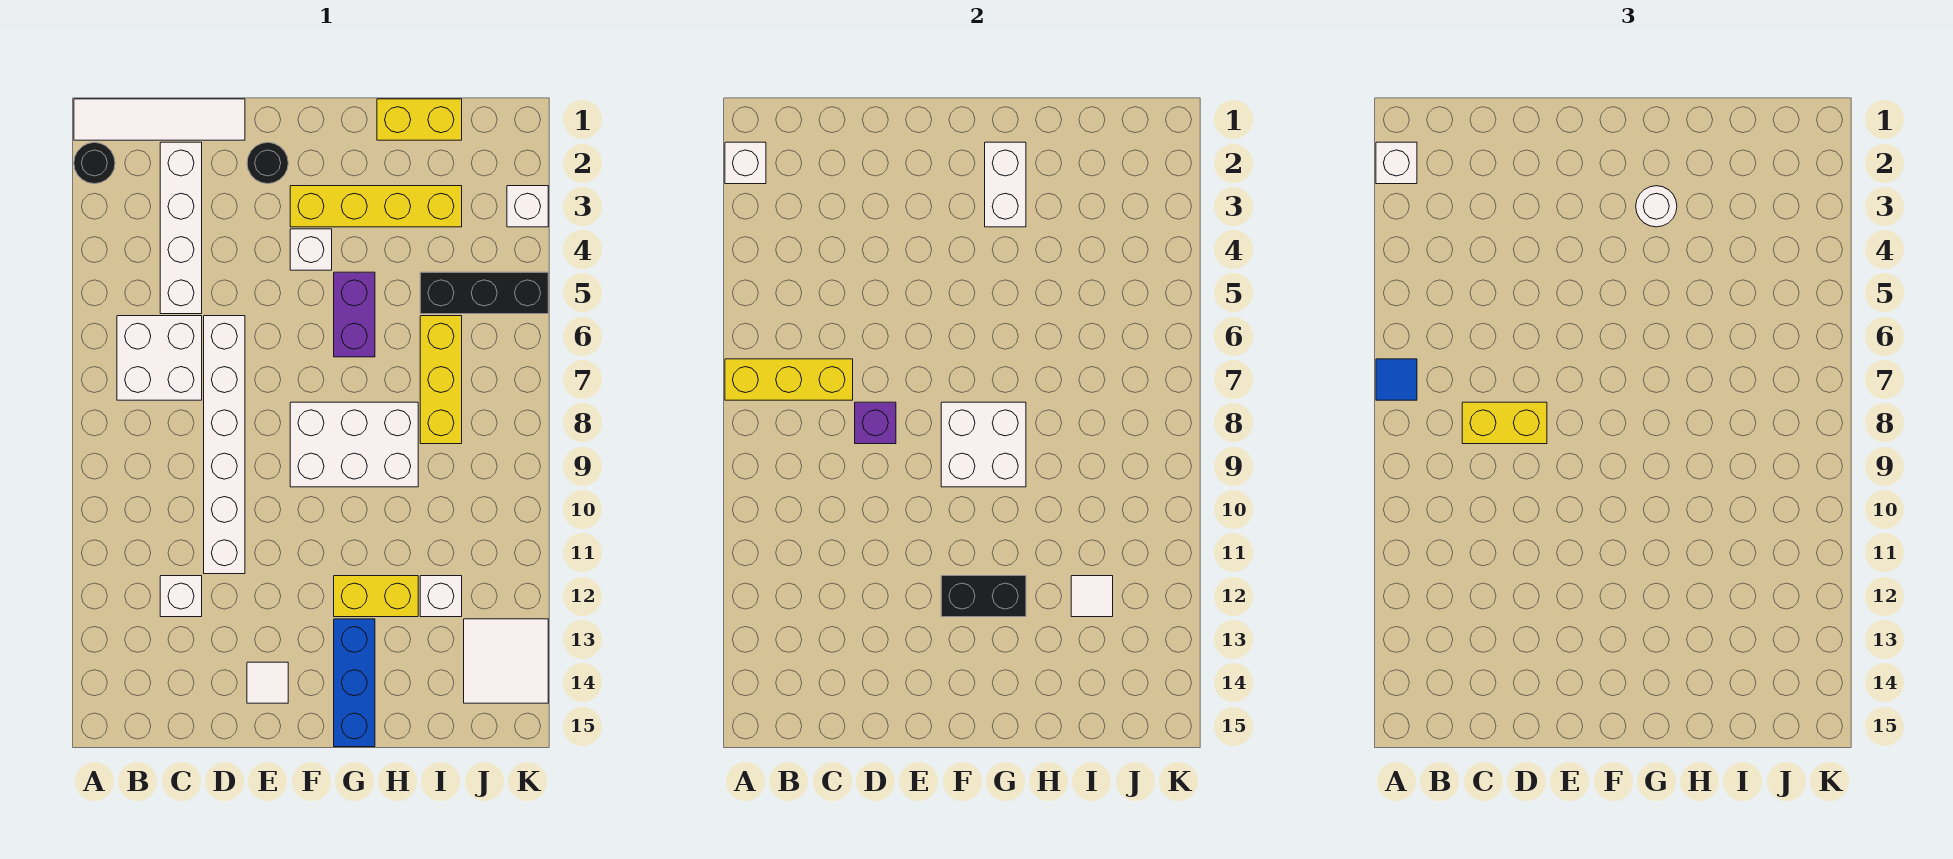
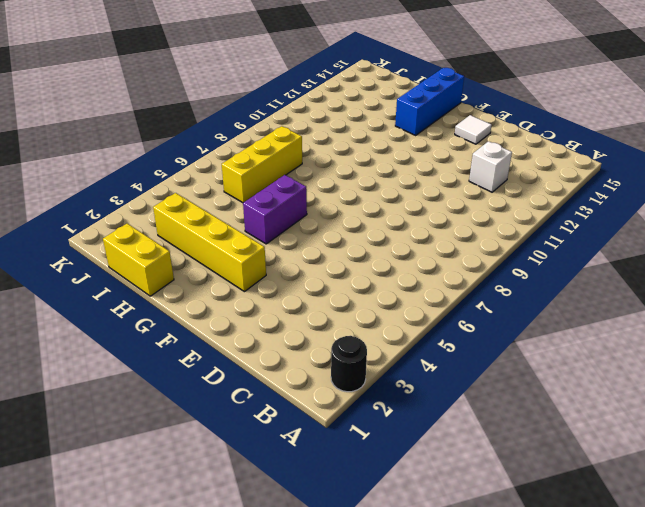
none -> white tile A1:D1 level 1
none -> white brick B6:C7 level 1
none -> white brick C2:C5 level 1
none -> white brick D6:D11 level 1

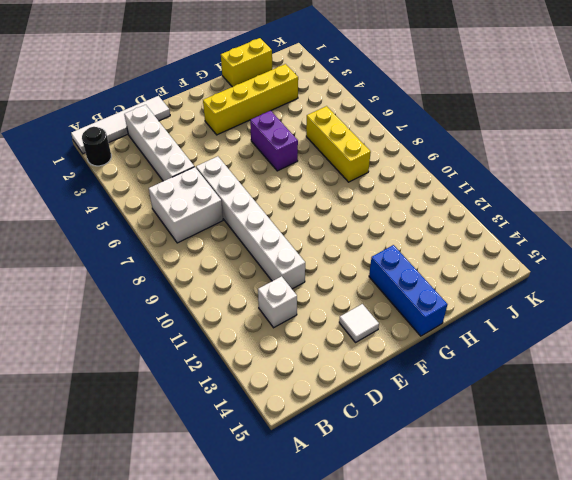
none -> black round brick E2 level 1
none -> white brick F4 level 1
none -> white brick F8:H9 level 1
none -> yellow brick G12:H12 level 1

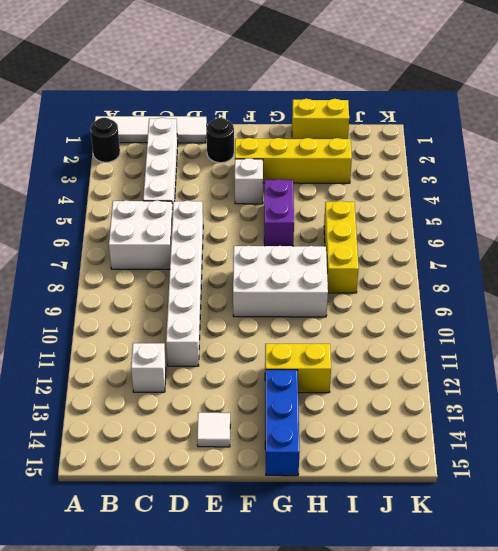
none -> black brick I5:K5 level 1
none -> white brick I12 level 1
none -> white tile J13:K14 level 1
none -> white brick K3 level 1

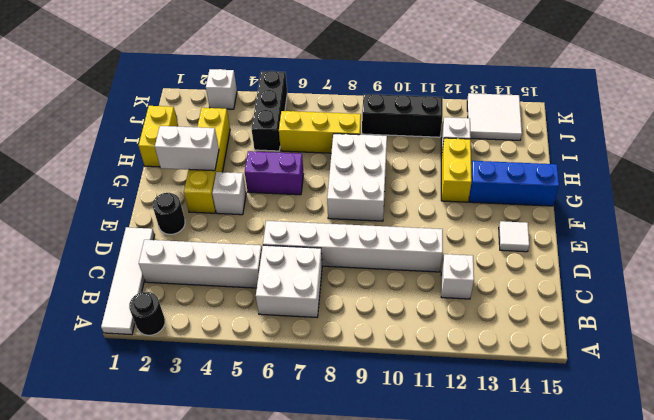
black brick J9:J11 level 1 -> none
none -> white brick A2 level 2
none -> yellow brick A7:C7 level 2
none -> purple brick D8 level 2
none -> white brick F8:G9 level 2

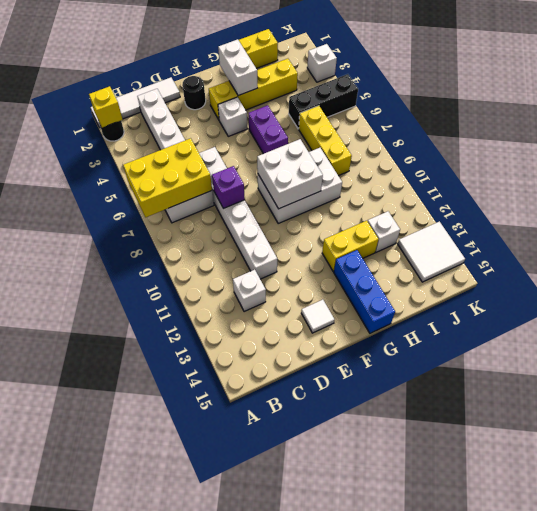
yellow brick A2 level 2 -> white brick A2 level 2
yellow brick A6:C7 level 2 -> yellow brick A7:C7 level 2
none -> black brick F12:G12 level 2
none -> white tile I12 level 2
none -> white brick A2 level 3
none -> blue tile A7 level 3

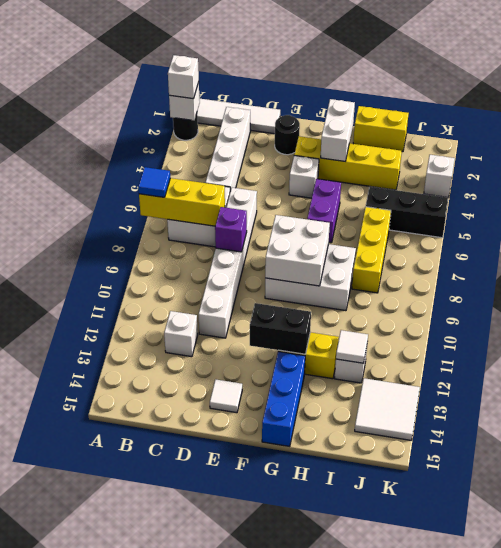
none -> yellow brick C8:D8 level 3
none -> white round brick G3 level 3

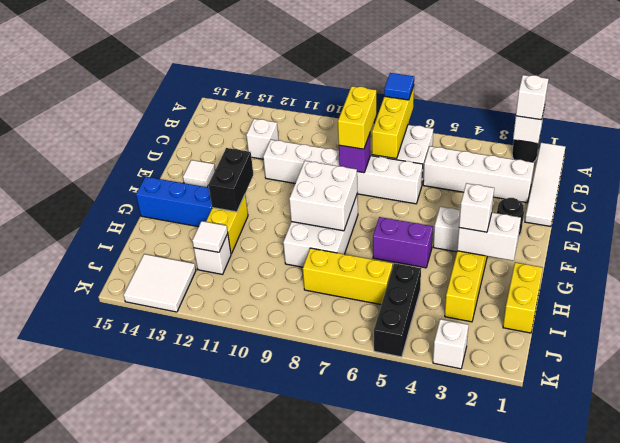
white brick G3 level 3 -> white round brick G3 level 3

